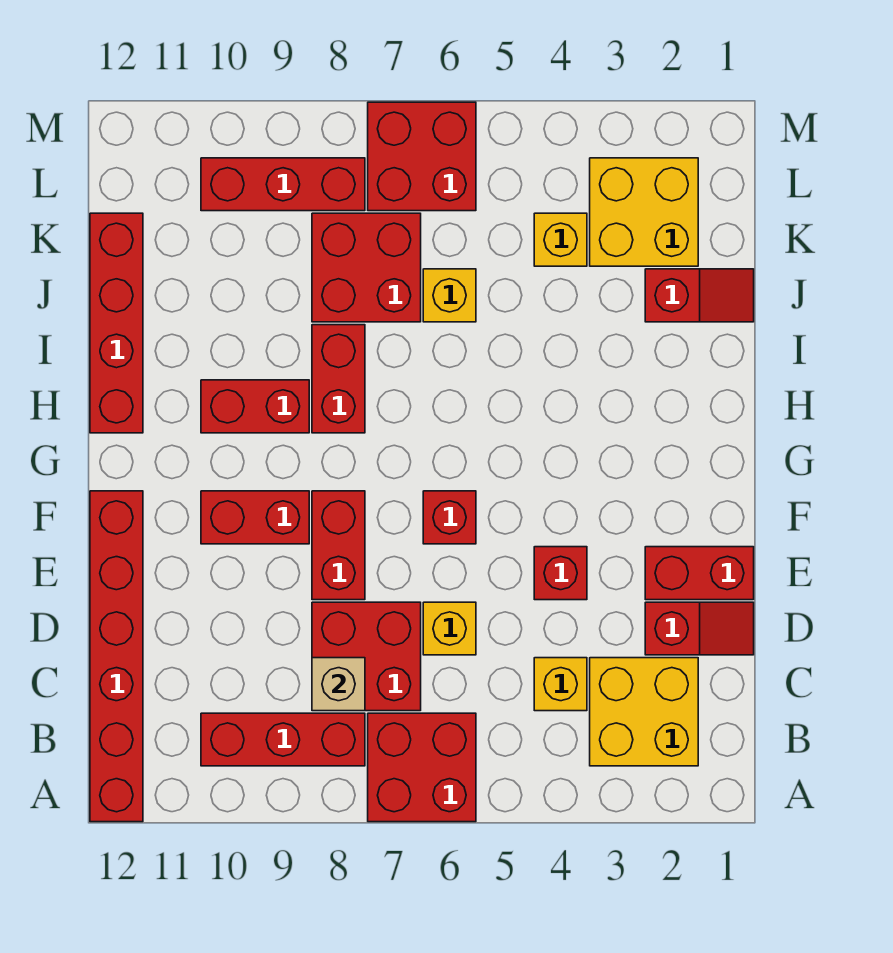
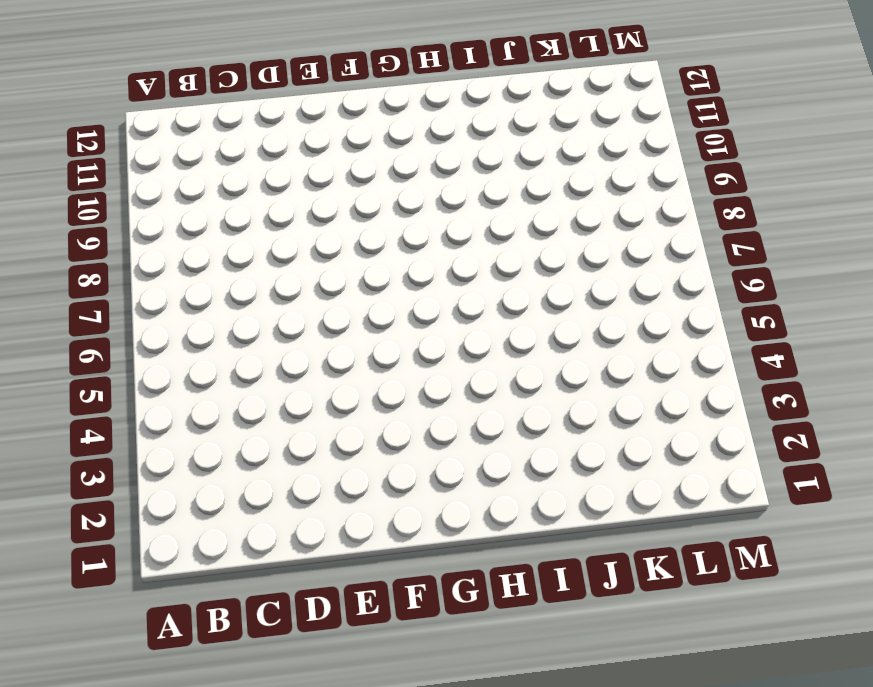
none -> red brick A6:B7 level 1
none -> red brick A12:F12 level 1
none -> yellow brick B2:C3 level 1

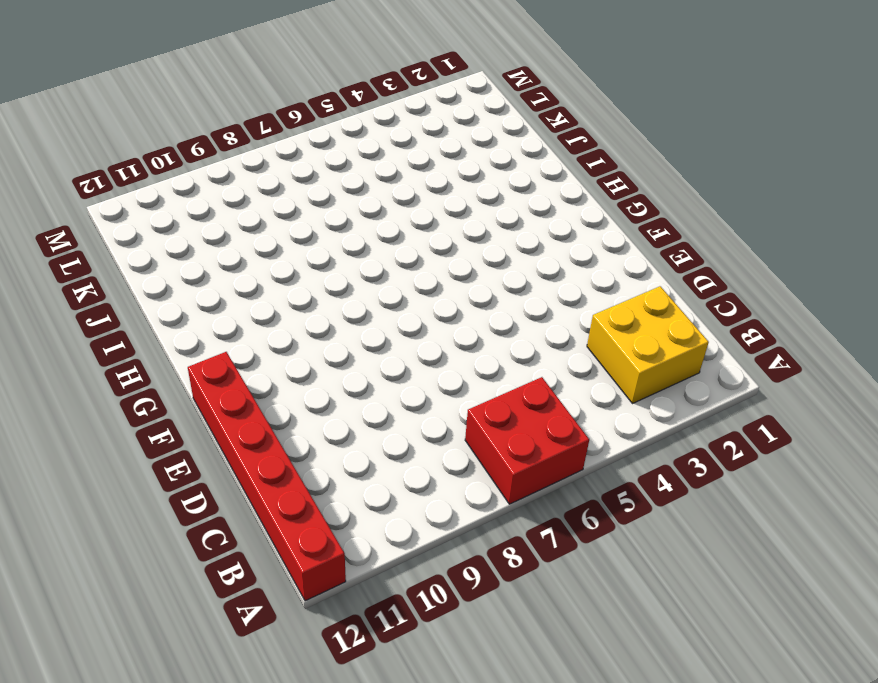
none -> red brick B8:B10 level 1
none -> yellow brick C4 level 1
none -> red brick C7:D8 level 1

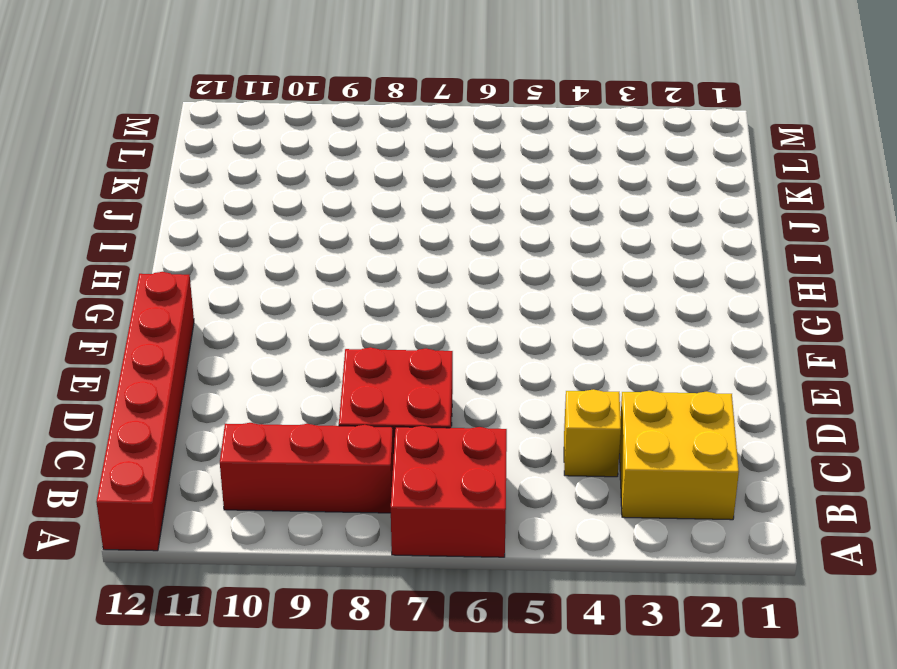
none -> red slope D1:D2 level 1 top 2
none -> yellow brick D6 level 1
none -> red brick E1:E2 level 1

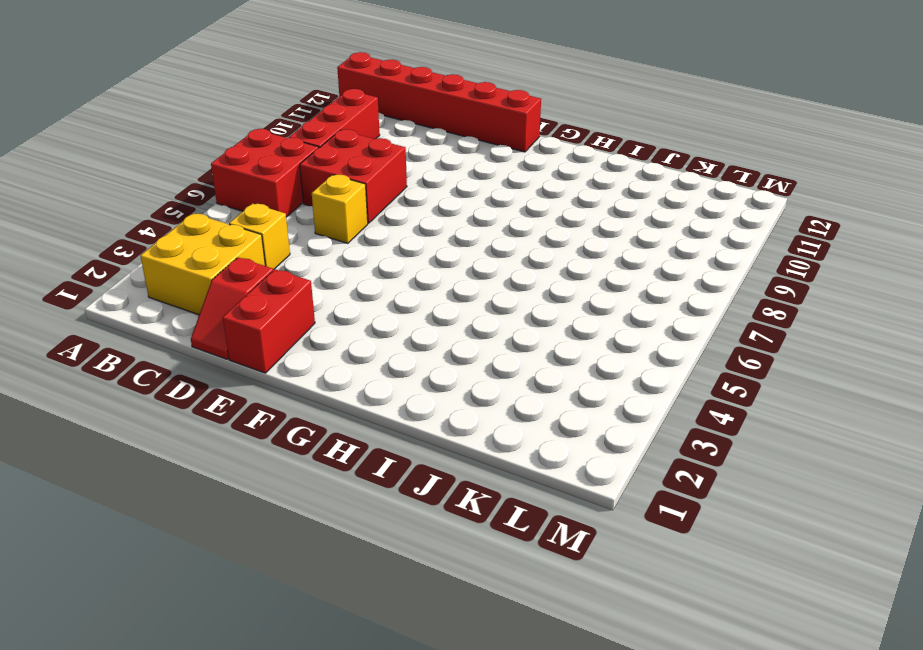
none -> red brick E4 level 1
none -> red brick E8:F8 level 1
none -> red brick F6 level 1

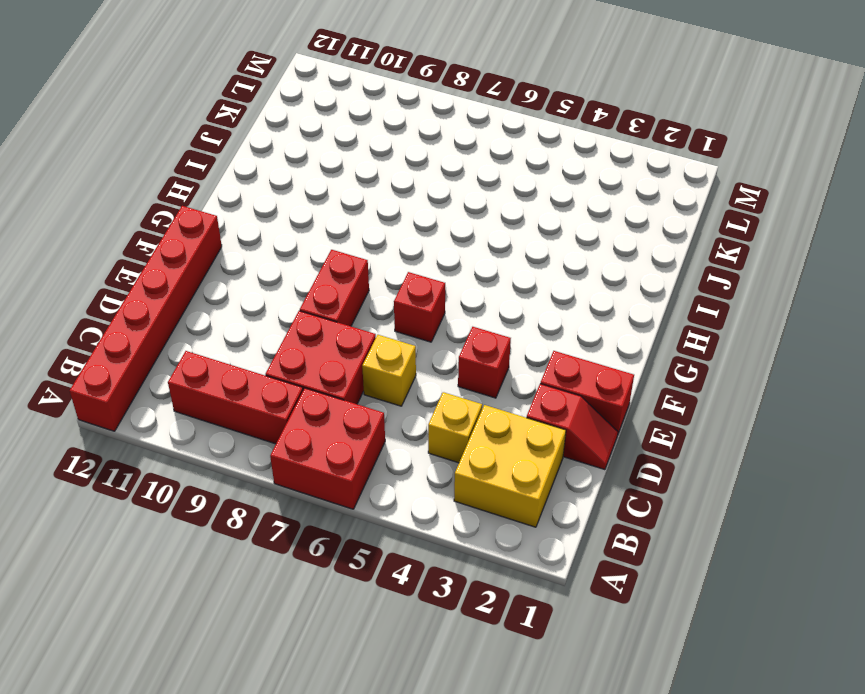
none -> red brick F9:F10 level 1
none -> red brick H8:I8 level 1
none -> red brick H9:H10 level 1

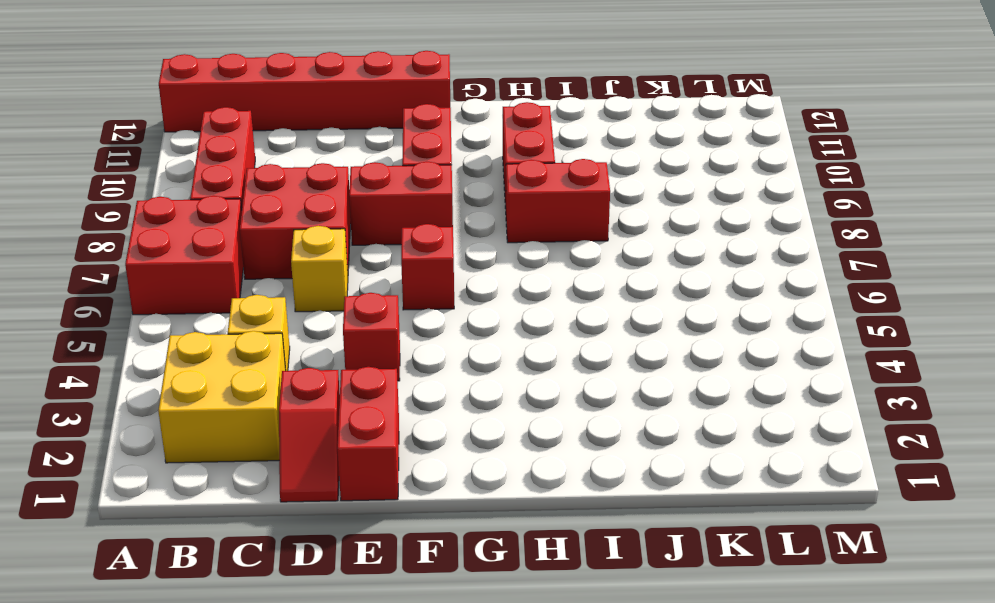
none -> red brick H12:K12 level 1
none -> red slope J1:J2 level 1 top 2
none -> yellow brick J6 level 1

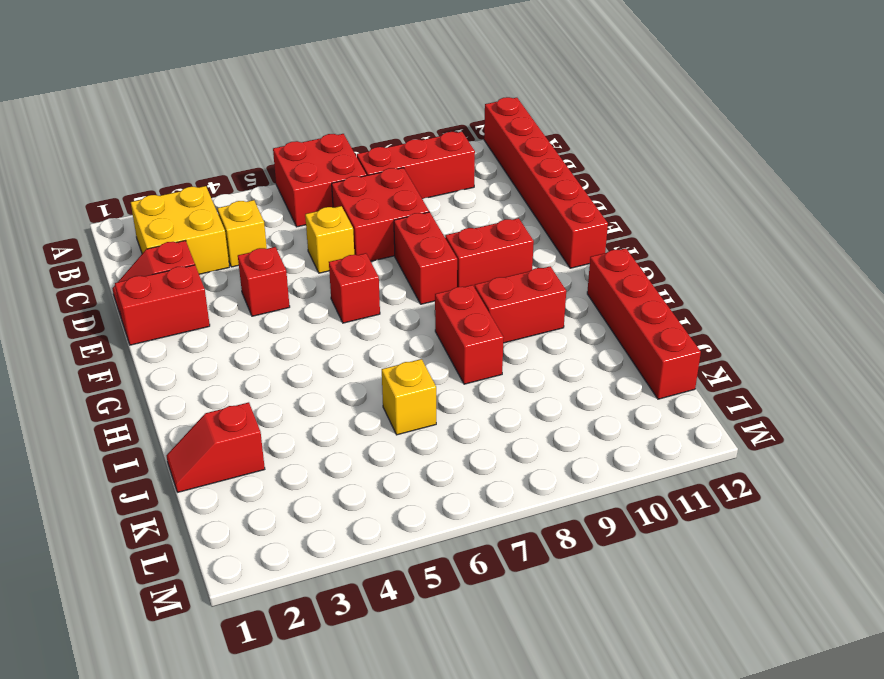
none -> red brick J7:K8 level 1
none -> yellow brick K2:L3 level 1
none -> yellow brick K4 level 1

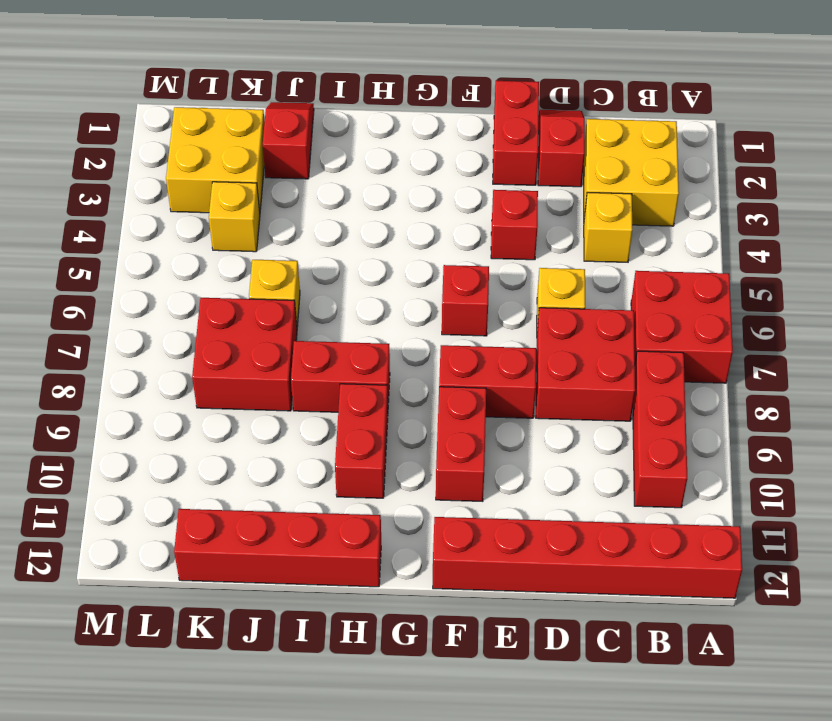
none -> red brick L6:M7 level 1
none -> red brick L8:L10 level 1
none -> tan brick C8 level 2

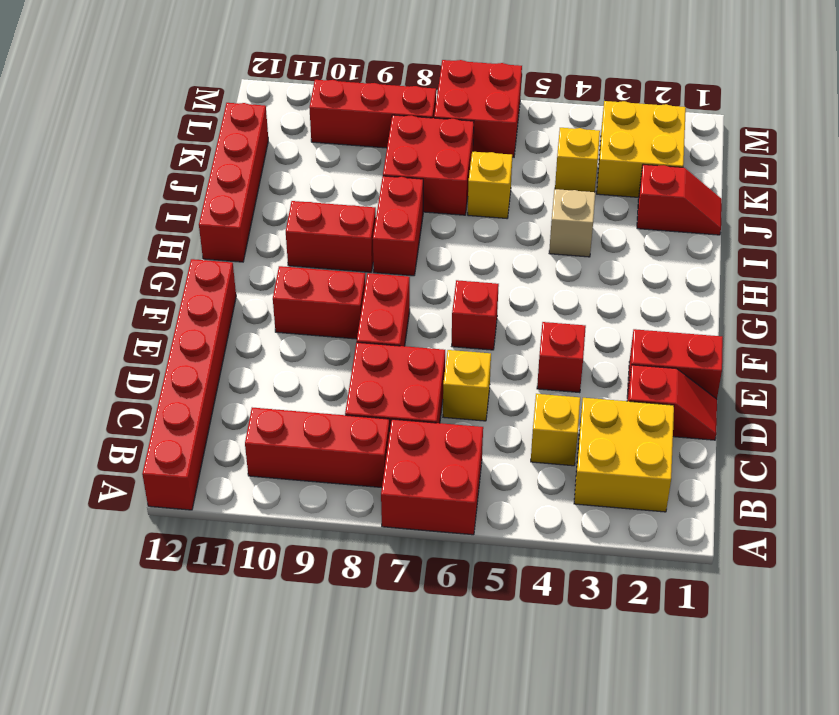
tan brick I4 level 1 -> tan brick C8 level 2

